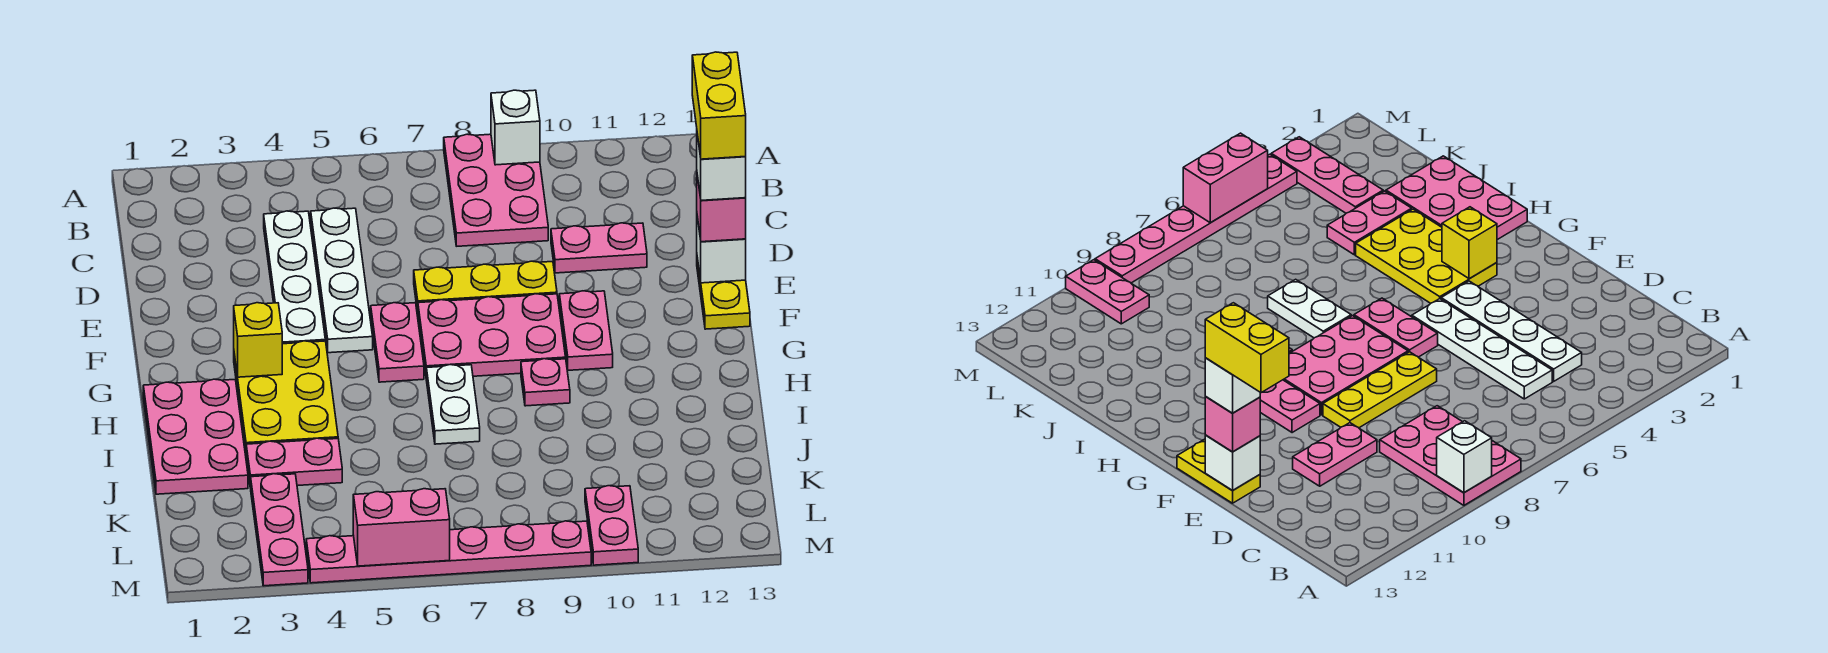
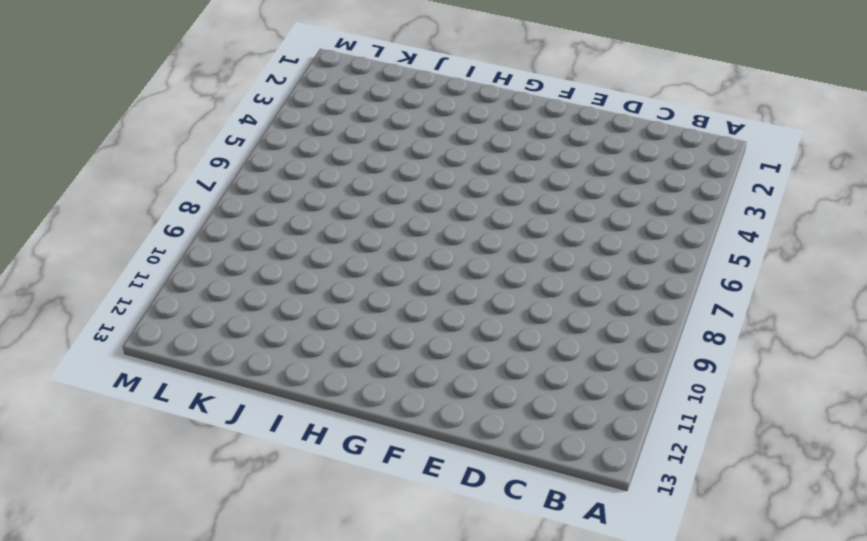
none -> pink plate A8:C9 level 1
none -> white plate C4:F4 level 1
none -> white plate C5:F5 level 1

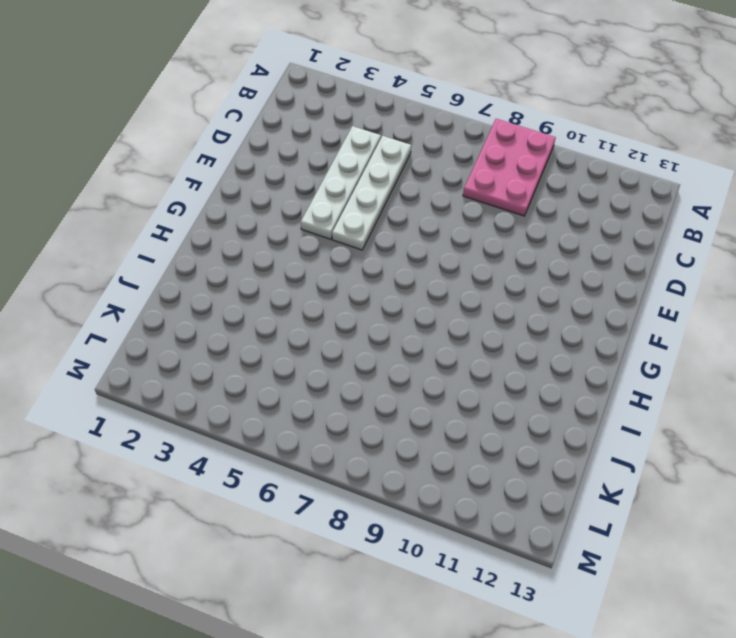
none -> pink plate D10:D11 level 1
none -> yellow plate E7:E9 level 1
none -> yellow plate E13:F13 level 1

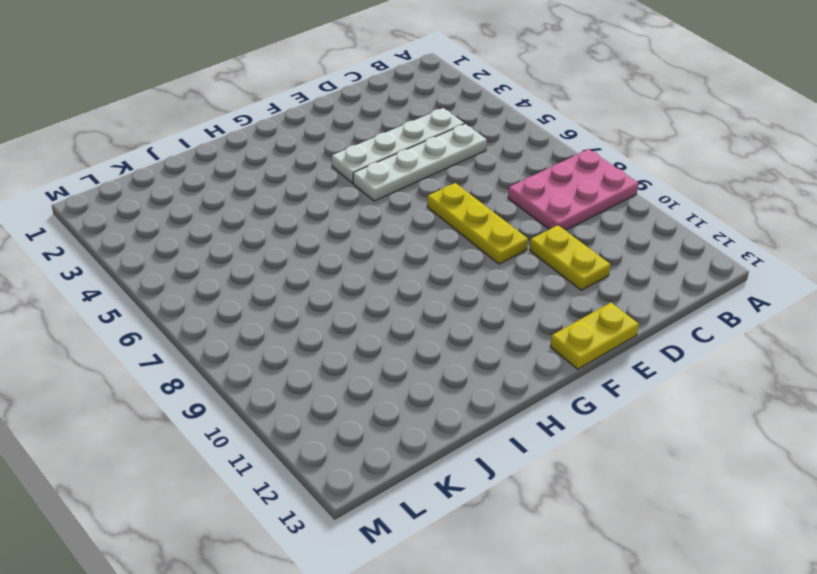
yellow plate D10:D11 level 1 -> pink plate D10:D11 level 1
none -> pink plate F6:G6 level 1
none -> pink plate F7:G9 level 1
none -> pink plate F10:G10 level 1

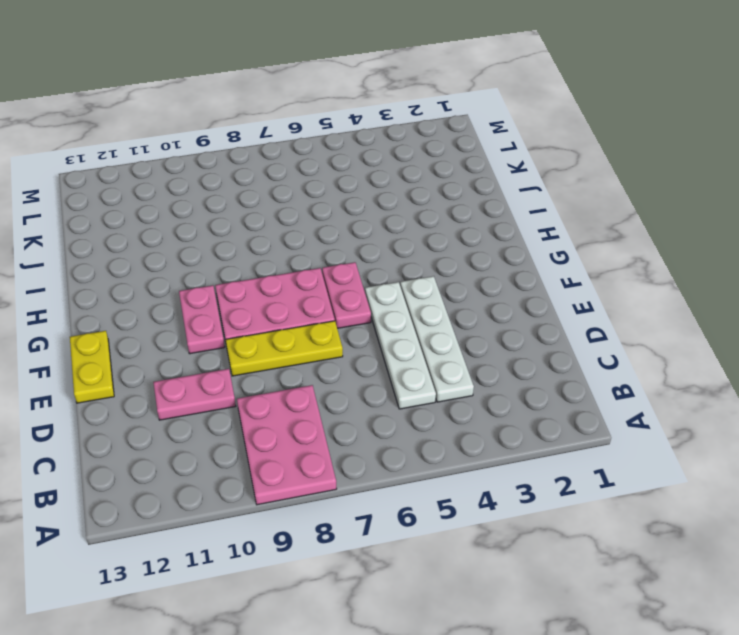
none -> yellow plate G3:I4 level 1
none -> pink plate H1:J2 level 1
none -> white plate H7:I7 level 1

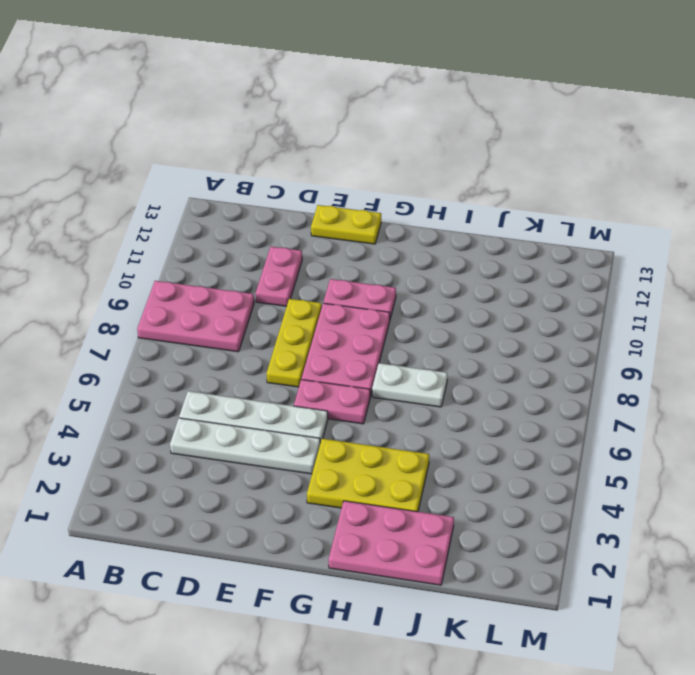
none -> pink plate H9 level 1
none -> pink plate J3:J4 level 1
none -> pink plate K3:M3 level 1

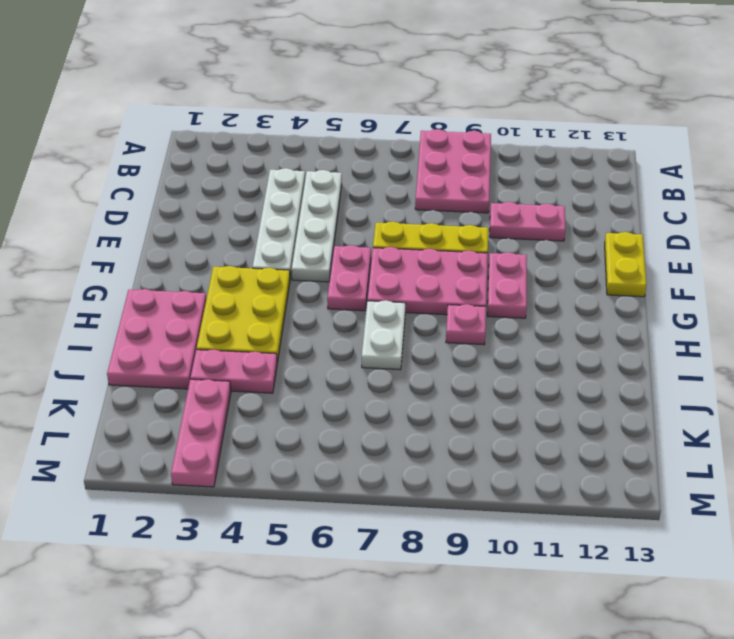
none -> pink plate L10:M10 level 1
none -> pink plate M4:M9 level 1
none -> white brick A9 level 2

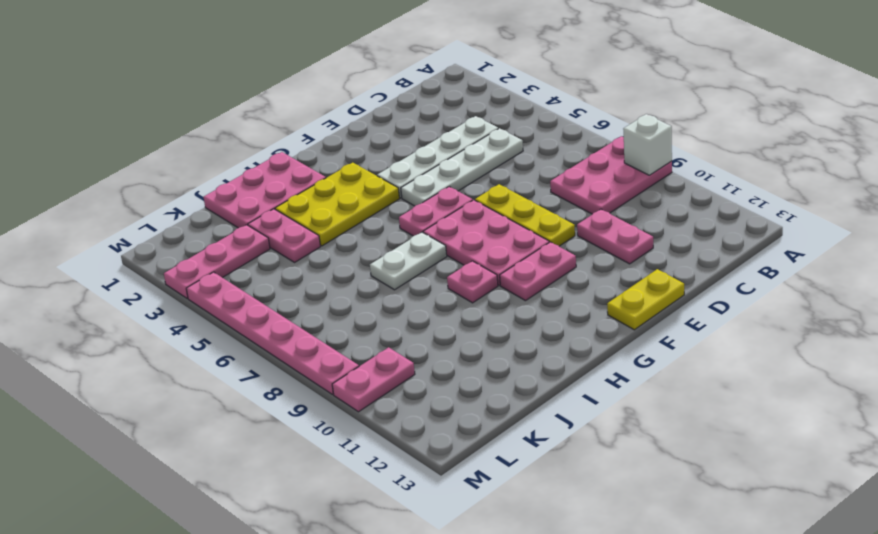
none -> white brick E13 level 2
none -> yellow brick G3 level 2
none -> pink brick M5:M6 level 2

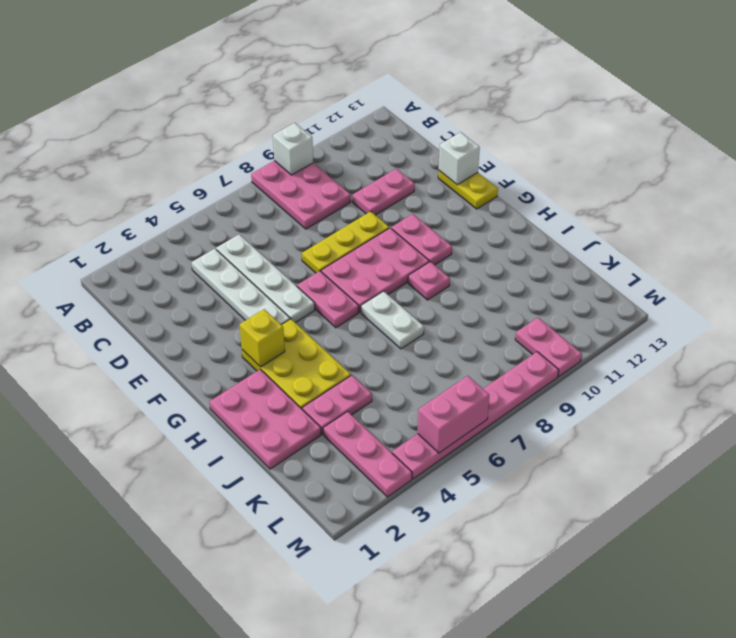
none -> pink brick E13 level 3
none -> white brick E13 level 4
none -> yellow brick D13:E13 level 5

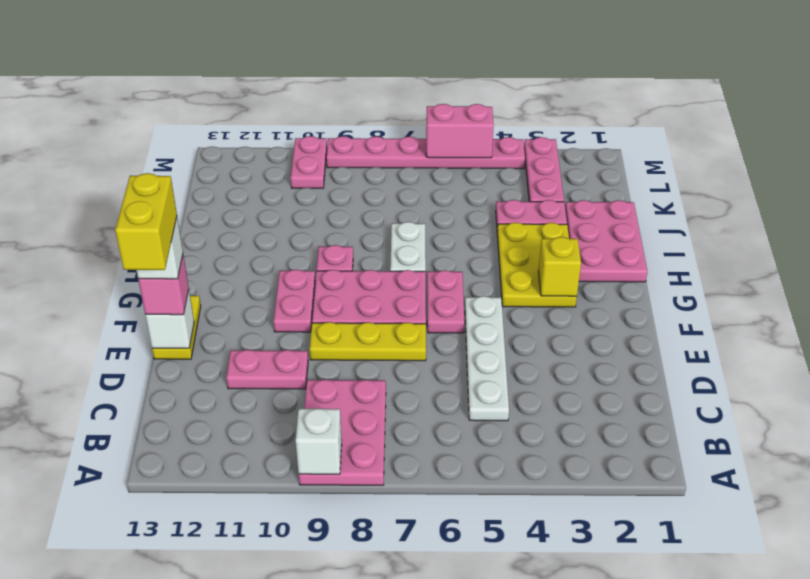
none -> white plate C4:F4 level 1

